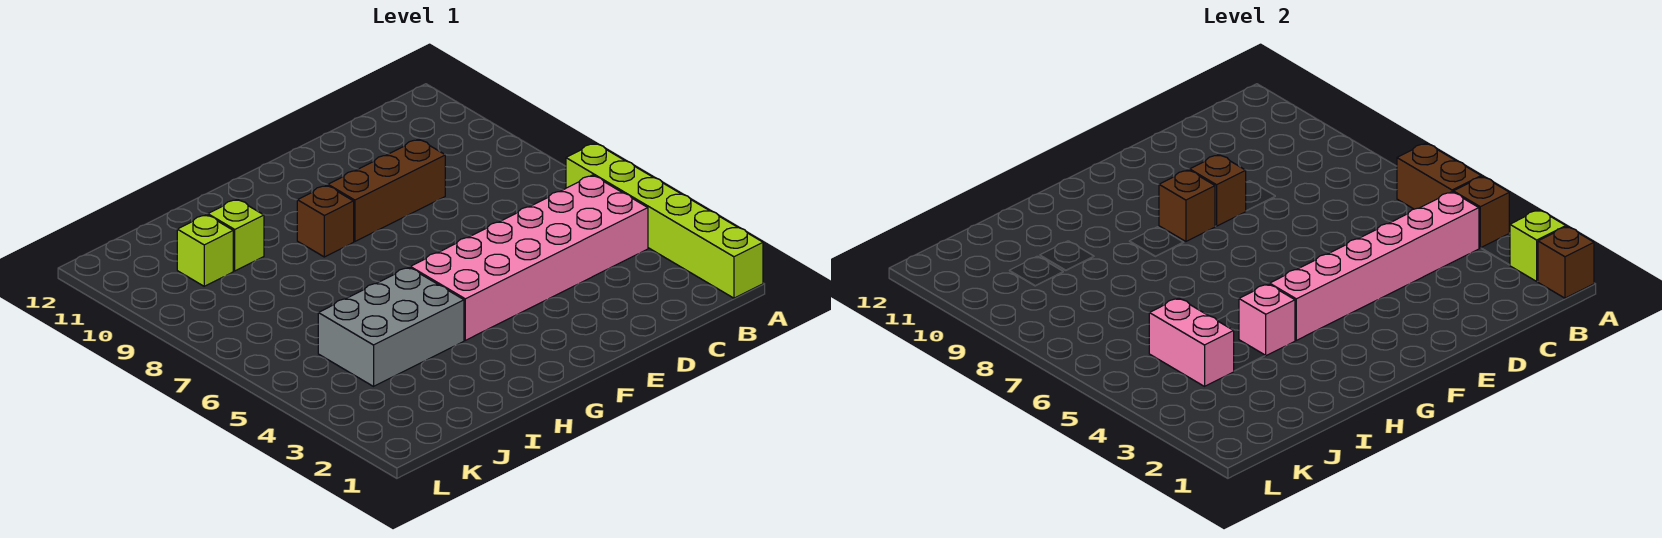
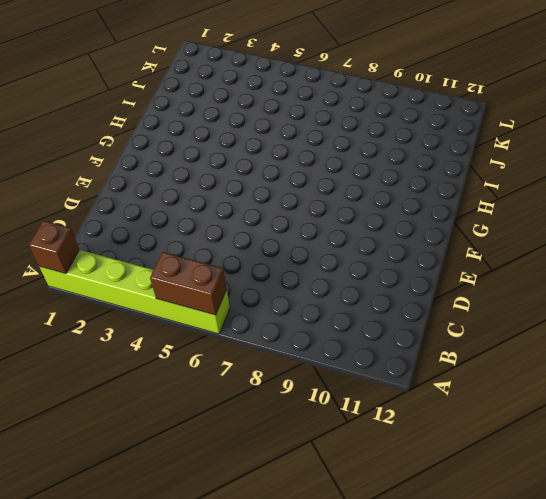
none -> pink brick B4:G5 level 1
none -> brown brick D9:F9 level 1
none -> brown brick G9 level 1

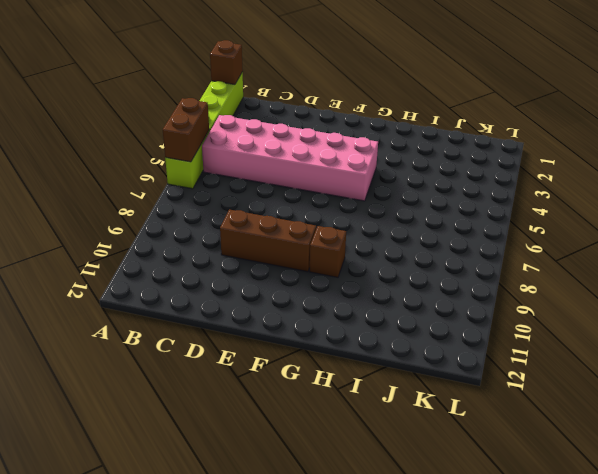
none -> grey brick H4:J5 level 1
none -> lime brick I10 level 1
none -> lime brick J10 level 1

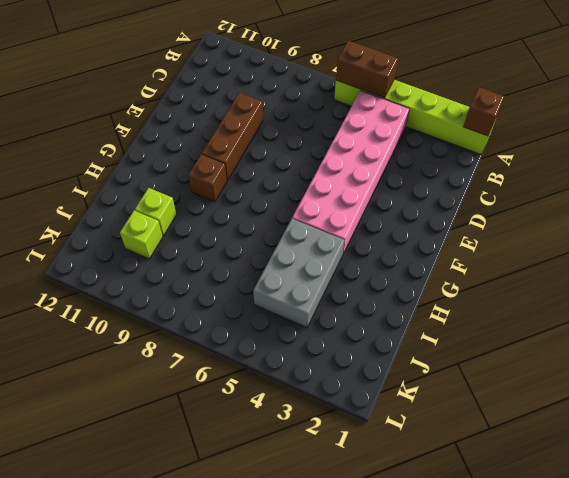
none -> lime brick A2 level 2
none -> brown brick A4 level 2
none -> pink brick B4:G4 level 2

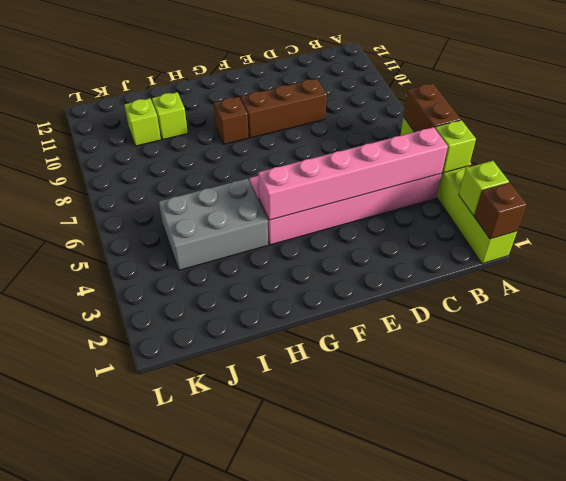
lime brick A4 level 2 -> brown brick A4 level 2
none -> brown brick E9 level 2
none -> brown brick F9 level 2
none -> pink brick H4 level 2

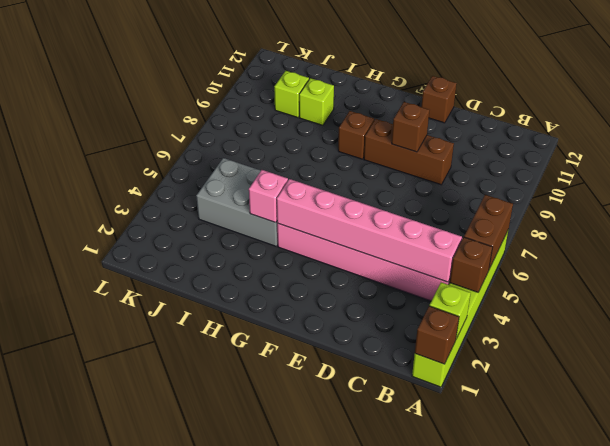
brown brick E12 level 1 -> brown brick F9 level 2
none -> pink brick J4:J5 level 2

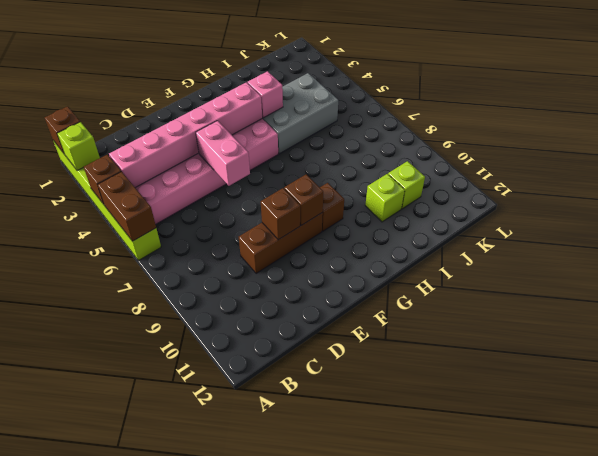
pink brick E5:E6 level 2 -> pink brick J4:J5 level 2

